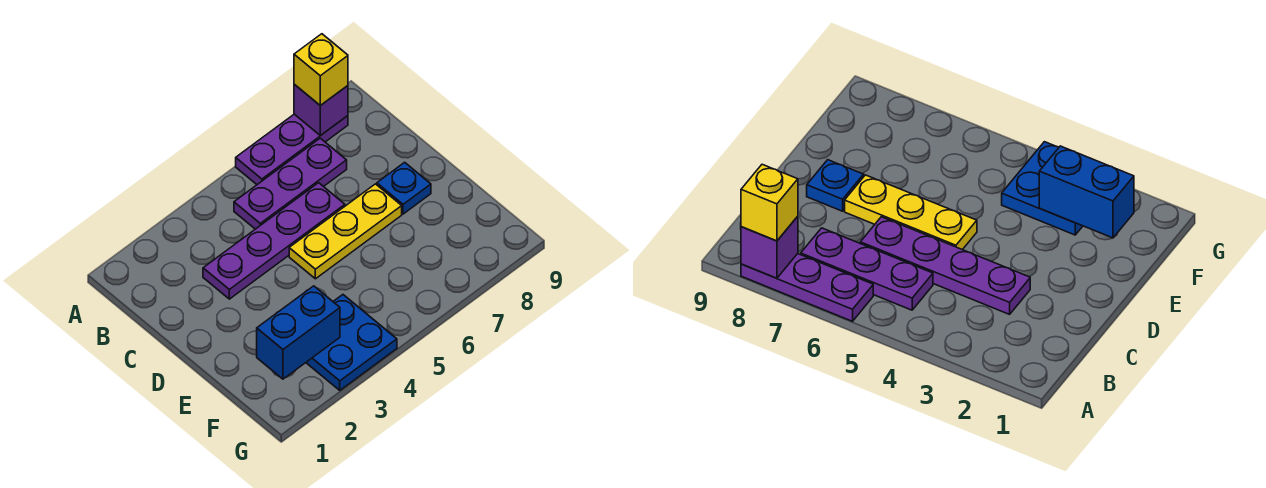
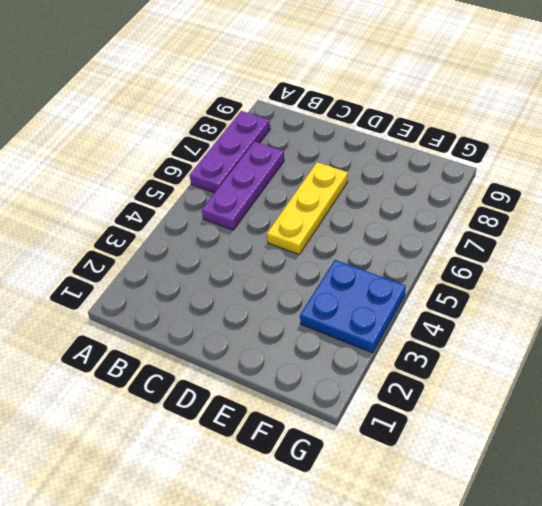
none -> purple plate C3:C6 level 1
none -> blue plate D8 level 1

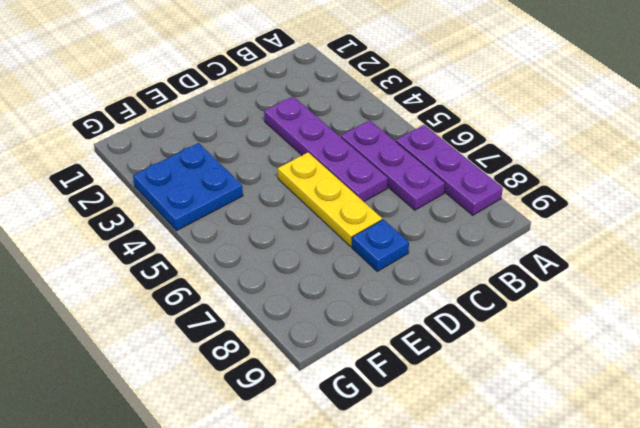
none -> purple brick A8 level 2
none -> blue brick F2:F3 level 2

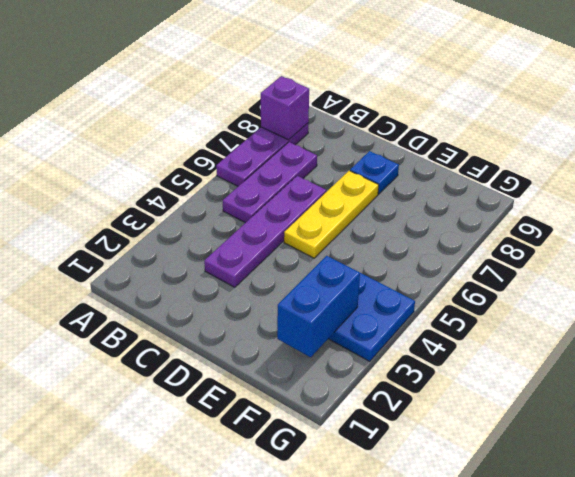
none -> yellow brick A8 level 3

